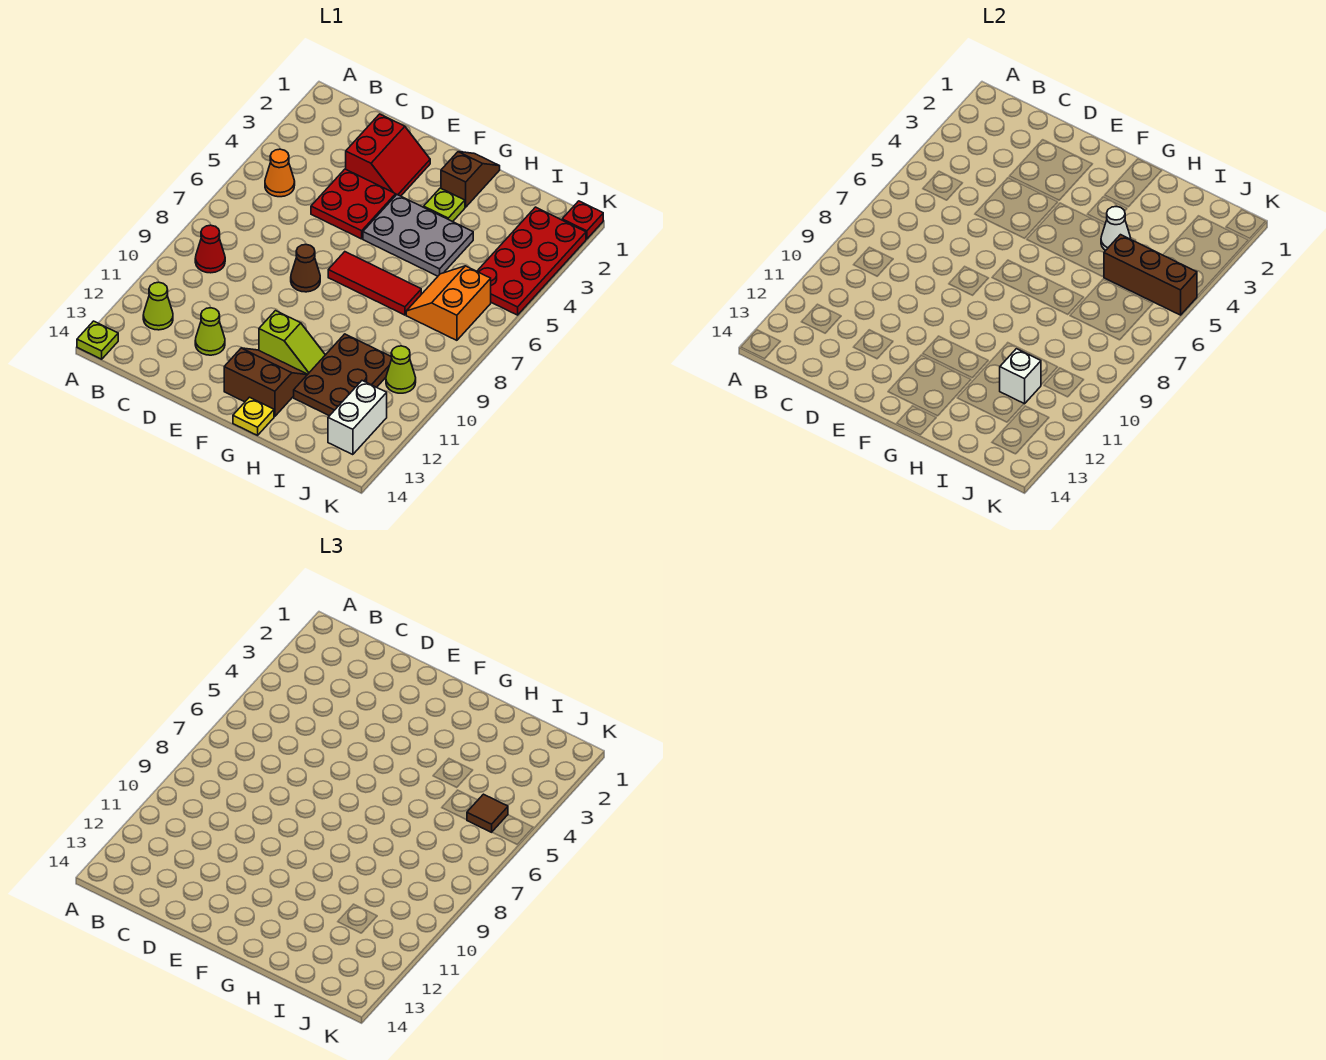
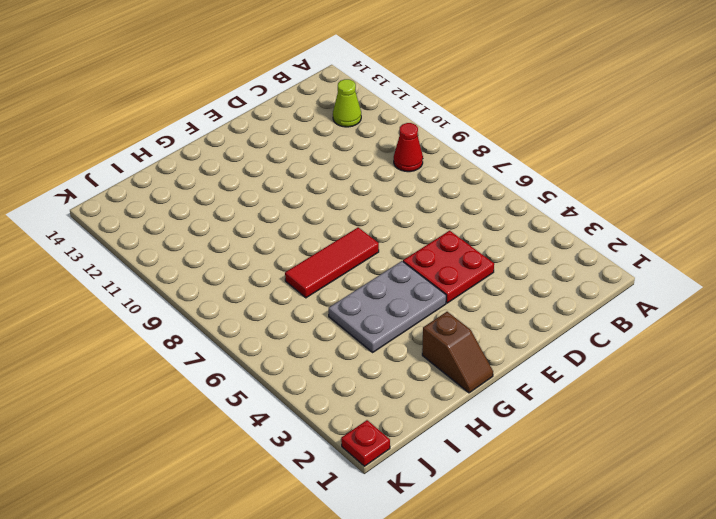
none -> lime plate A14 level 1
none -> orange cone B5 level 1
none -> red slope D2:E3 level 1 top D

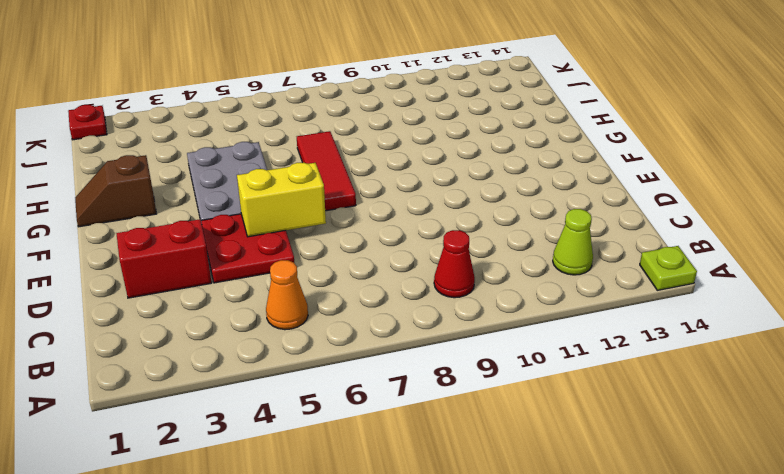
yellow brick E5:E6 level 2 -> none
none -> lime cone D12 level 1
none -> brown cone E8 level 1
none -> lime slope F11:G11 level 1 top F

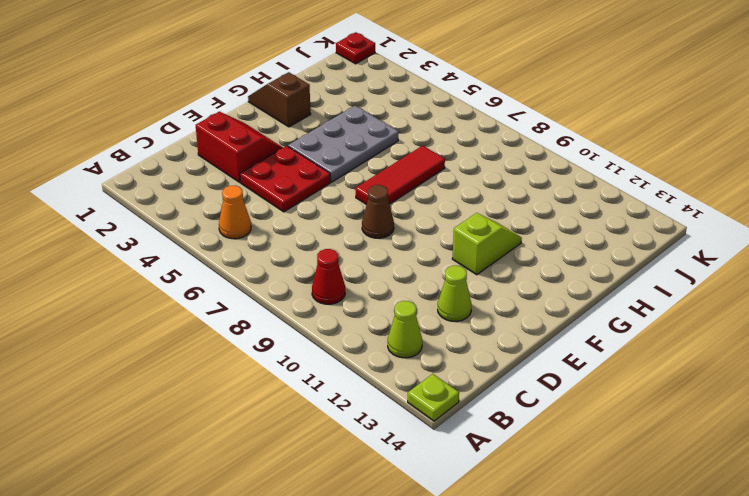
none -> brown slope F12:G13 level 1 top 13
none -> lime plate G3 level 1
none -> yellow plate G14 level 1

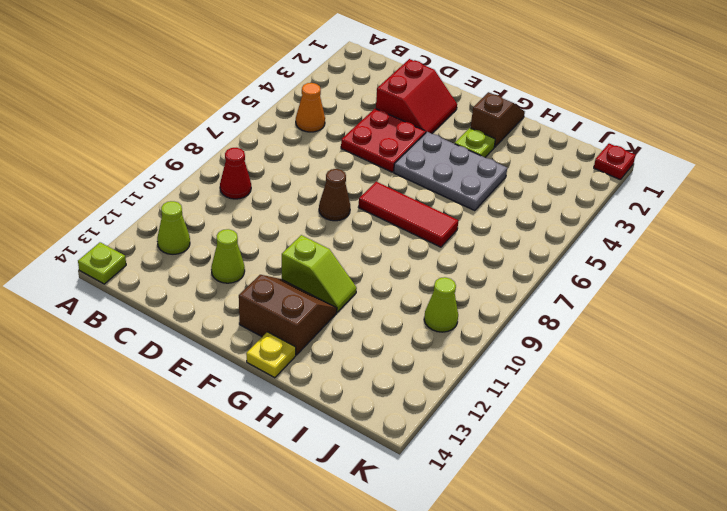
none -> brown plate H10:I12 level 1
none -> orange slope I6:J7 level 1 top J
none -> red plate J2:K5 level 1

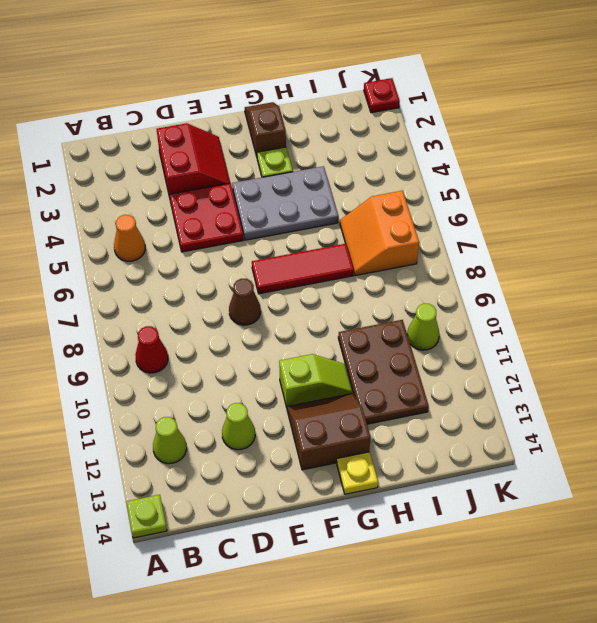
none -> red plate J2:K5 level 1
none -> white brick J12:J13 level 1
none -> white cone H4 level 2

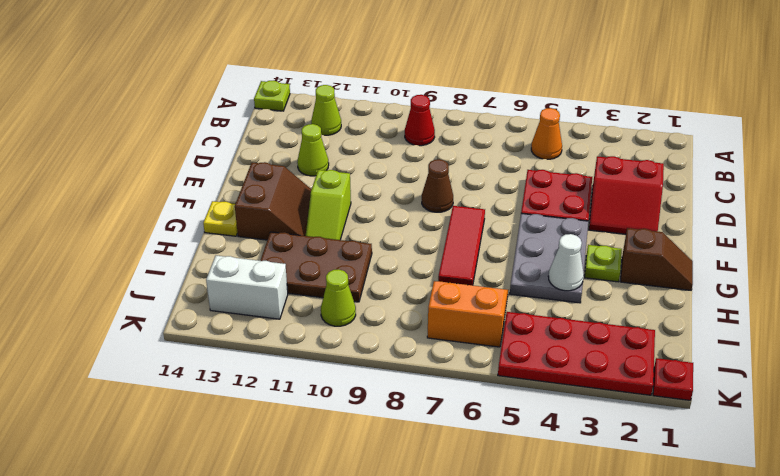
none -> brown brick I5:K5 level 2
none -> white brick I11 level 2
none -> brown tile J5 level 3

